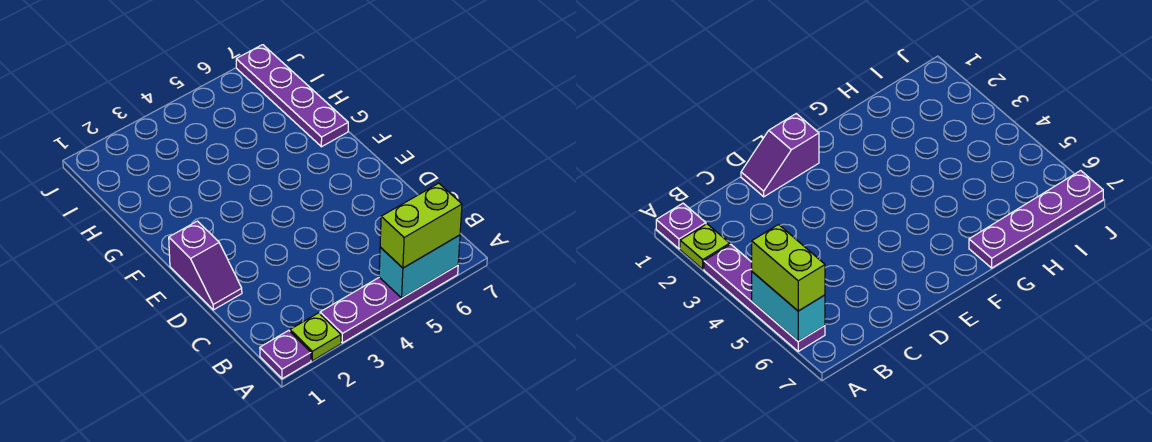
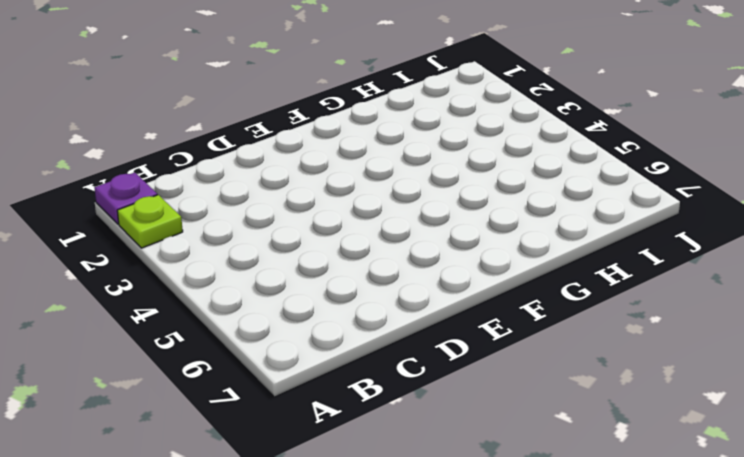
none -> purple plate A3:A6 level 1
none -> purple slope D1:E1 level 1 top E

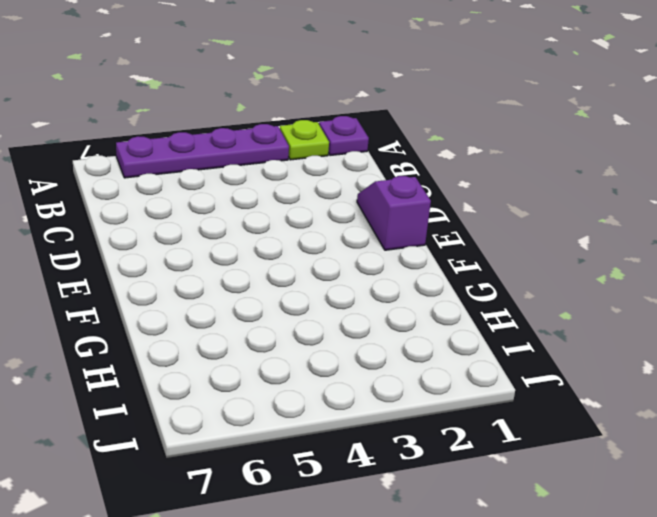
none -> purple plate G7:J7 level 1
none -> cyan brick A5:A6 level 2

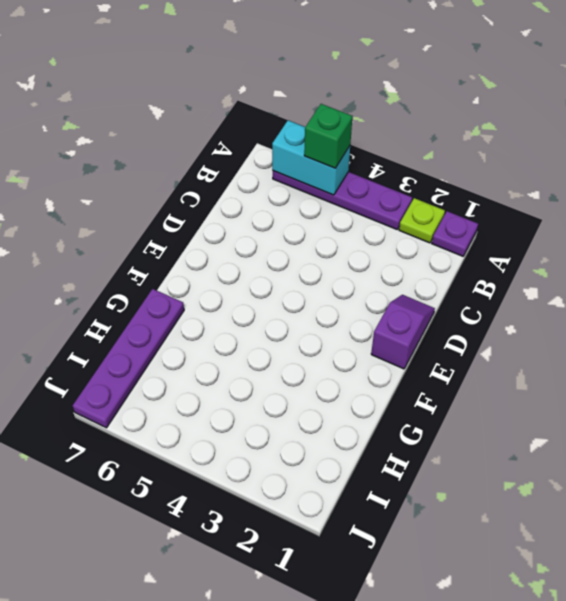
green brick A5 level 3 -> lime brick A5:A6 level 3

